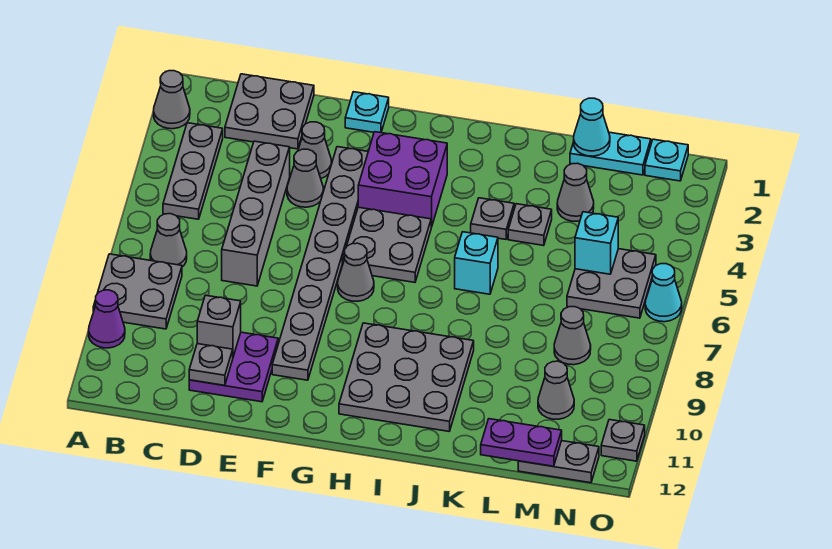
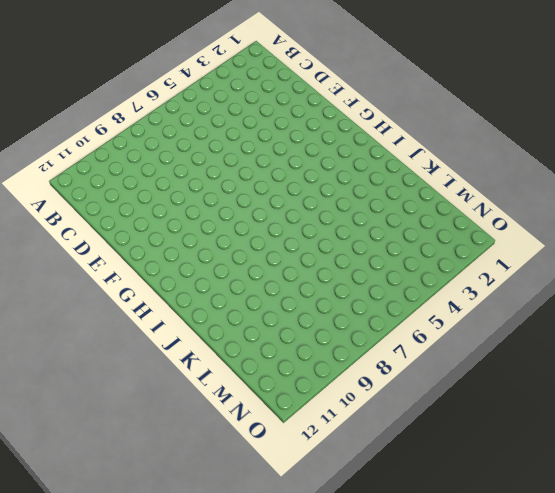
none -> grey cone A2 level 1
none -> grey plate A8:B9 level 1
none -> purple cone A10 level 1
none -> grey plate B3:B5 level 1

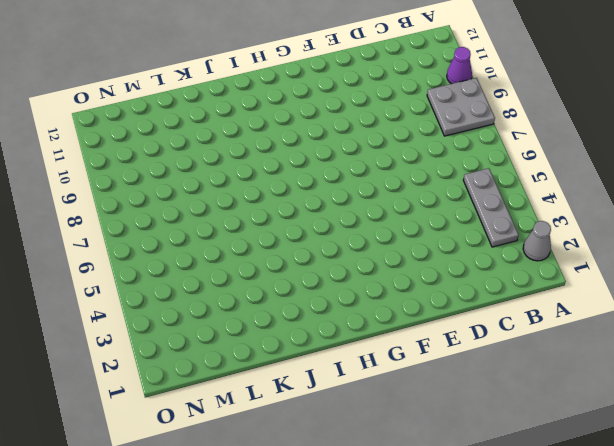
none -> grey cone B7 level 1
none -> grey plate C1:D2 level 1
none -> grey brick D4:D7 level 1
none -> purple plate D10:E11 level 1

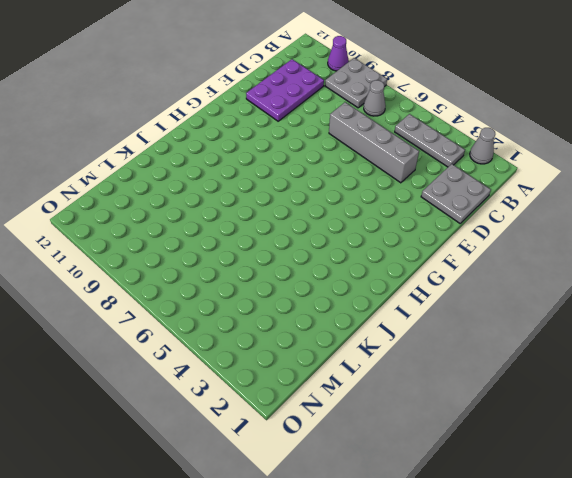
purple plate C10:E11 level 1 -> purple plate D10:E11 level 1
none -> grey cone E3 level 1
none -> grey cone E4 level 1
none -> cyan plate F1 level 1
none -> grey plate F3:F10 level 1

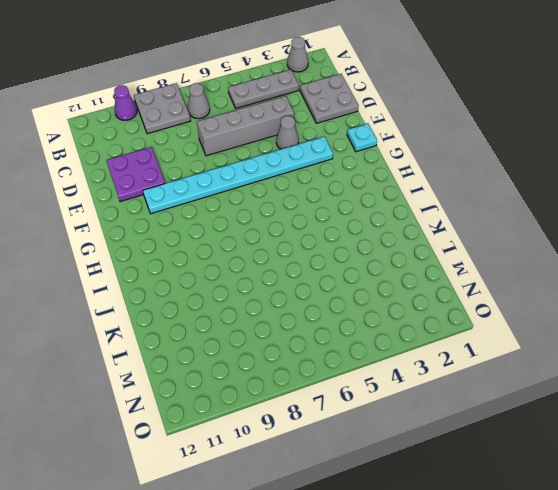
cyan plate F3:F10 level 1 -> grey plate F3:F10 level 1
none -> grey cone E3 level 1
none -> purple brick G3:H4 level 1
none -> grey plate G5:H6 level 1
none -> grey cone G7 level 1

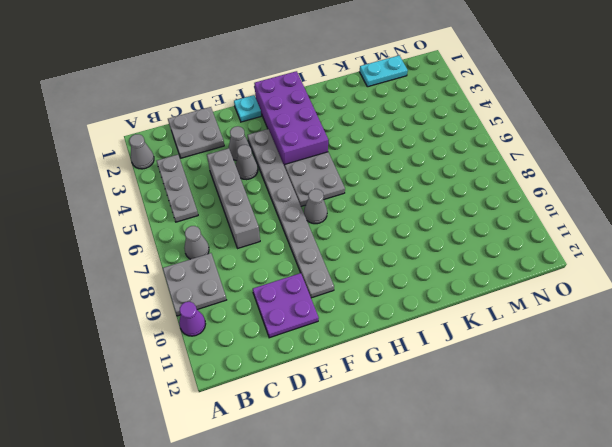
purple brick G1:H4 level 1 -> purple brick G3:H4 level 1
none -> grey plate H9:J11 level 1
none -> grey plate J4 level 1
none -> cyan brick J6 level 1
none -> grey plate K4 level 1

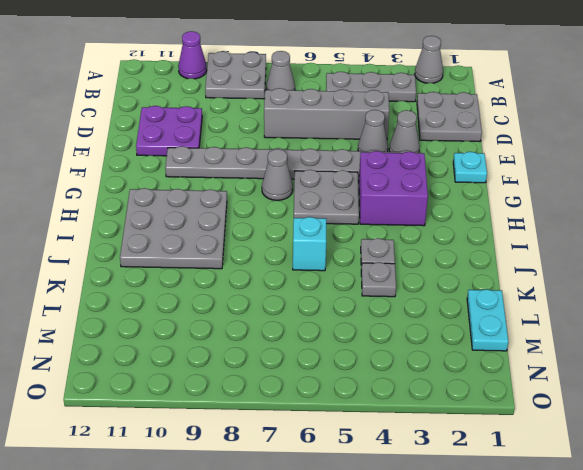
none -> grey cone L3 level 1
none -> grey plate M5:N6 level 1
none -> grey cone M8 level 1
none -> grey cone M10 level 1

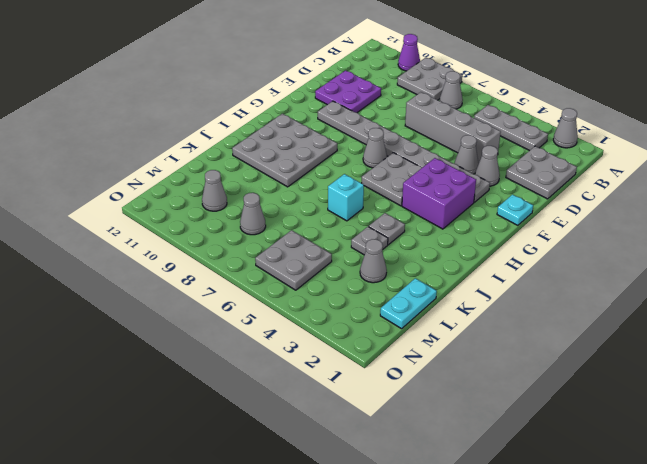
none -> grey plate M12:N12 level 1
none -> cyan plate N1 level 1
none -> cyan cone O6 level 1
none -> grey plate O11 level 1

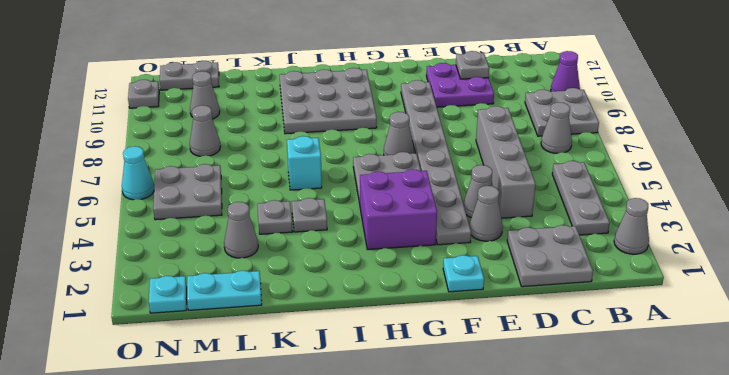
none -> grey brick D10 level 2
none -> cyan cone L1 level 2
none -> purple plate L12:M12 level 2
none -> cyan brick M5 level 2

